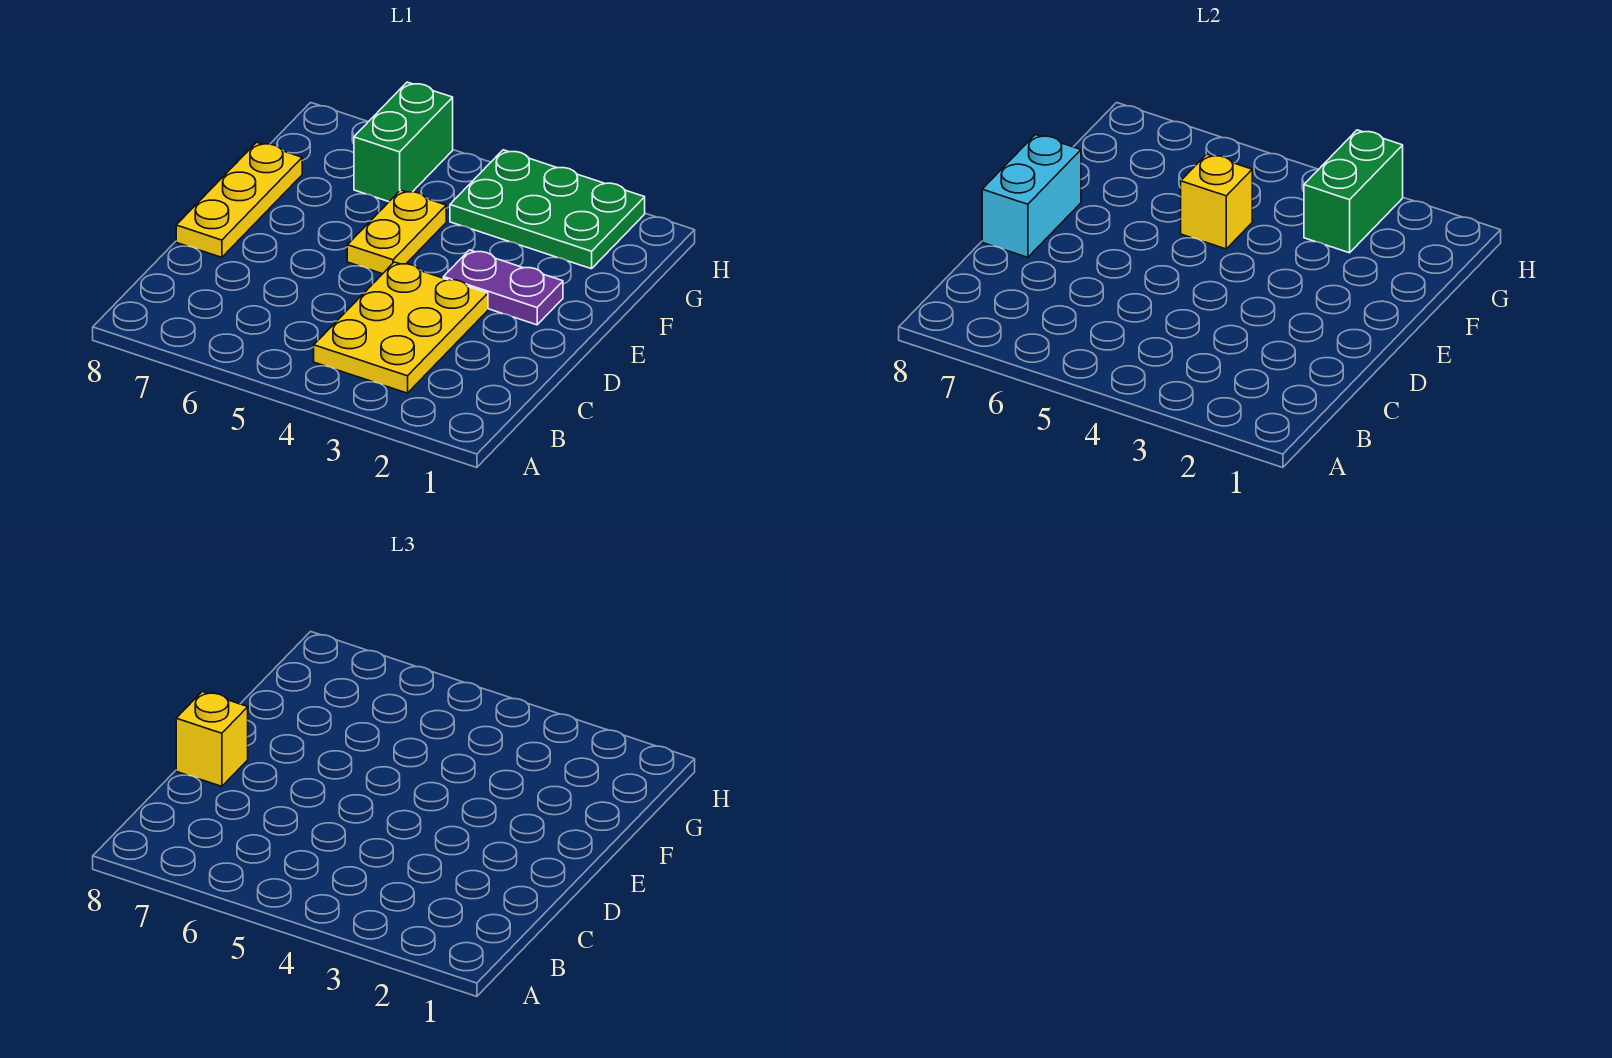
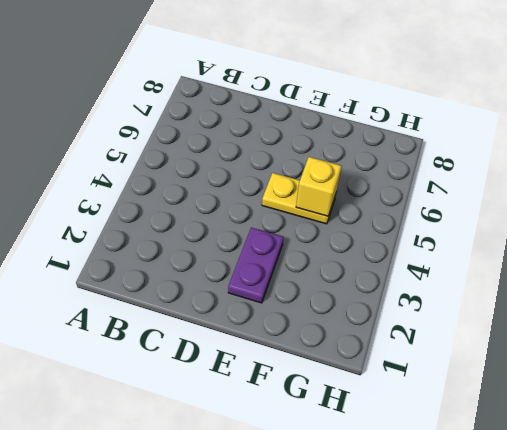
none -> yellow plate B3:D4 level 1
none -> yellow plate D8:F8 level 1

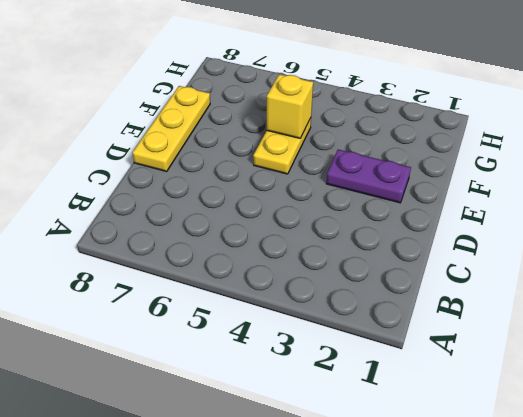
none -> yellow plate B3:D4 level 1
none -> green plate G2:H4 level 1

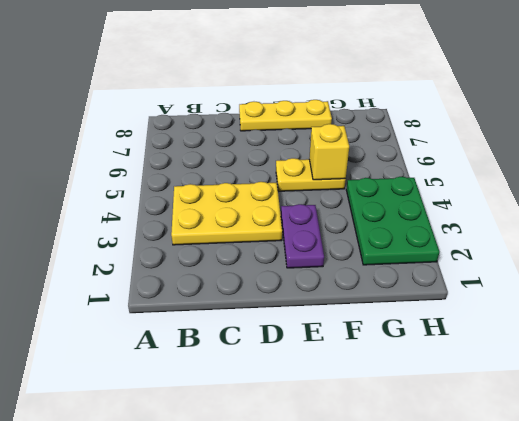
none -> green brick G6:H6 level 1
none -> cyan brick D8:E8 level 2

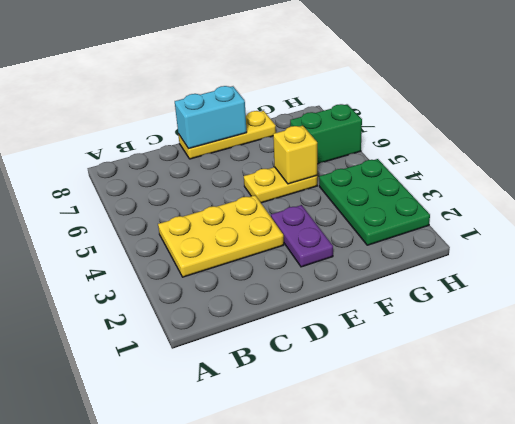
none -> green brick G3:H3 level 2
none -> yellow brick D8 level 3

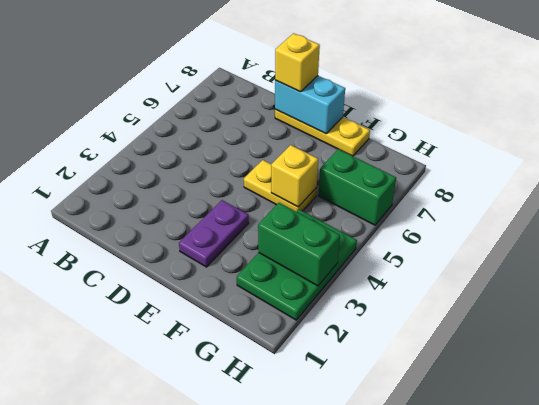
none -> yellow plate B3:D4 level 1

